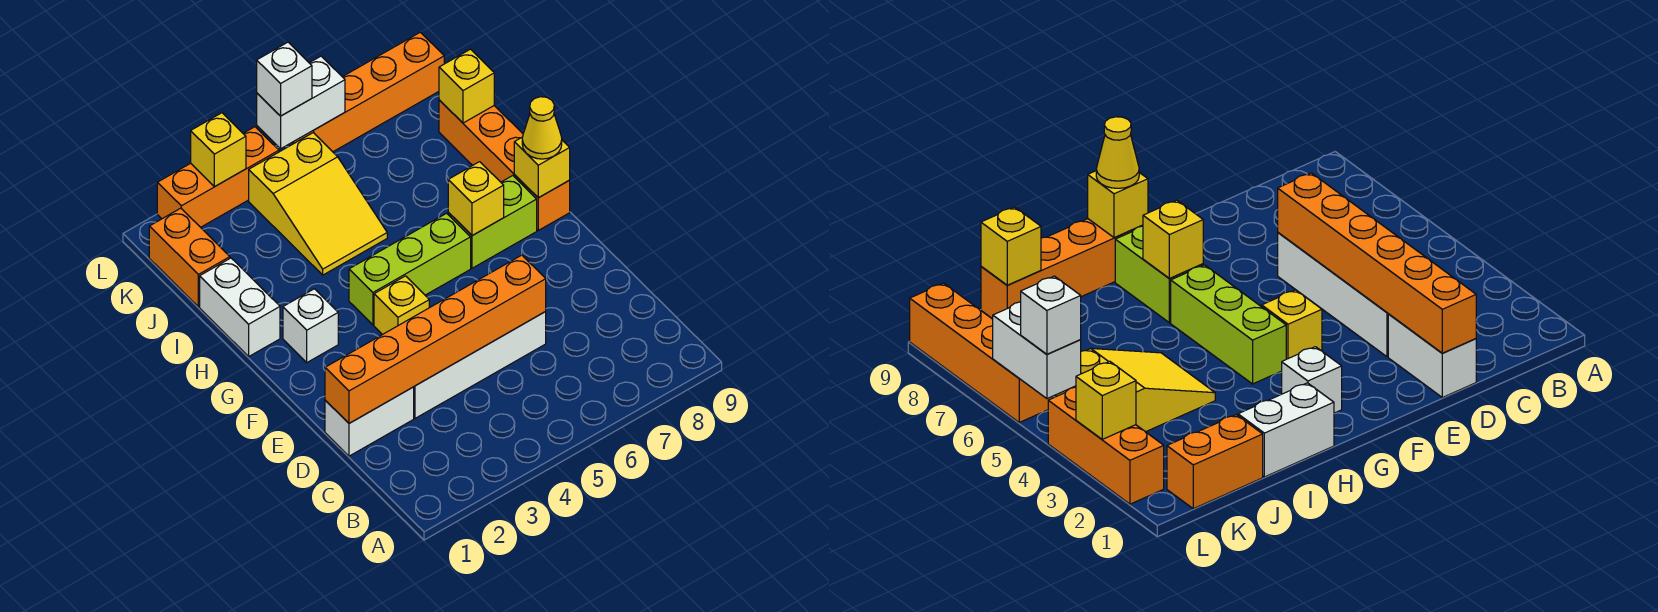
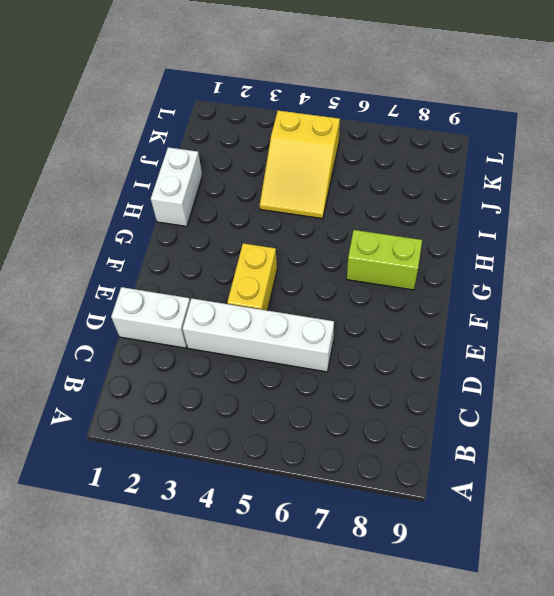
yellow brick E4:F4 level 1 -> yellow brick F4 level 1
none -> white brick G2 level 1
none -> lime brick G4:G6 level 1
none -> orange brick G9:J9 level 1

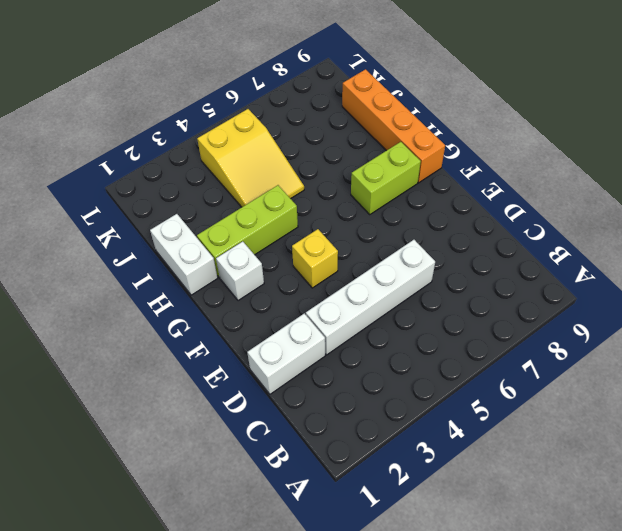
lime brick H2:H4 level 1 -> lime brick G4:G6 level 1
none -> orange brick J1:K1 level 1
none -> orange brick L2:L4 level 1
none -> orange brick L6:L9 level 1

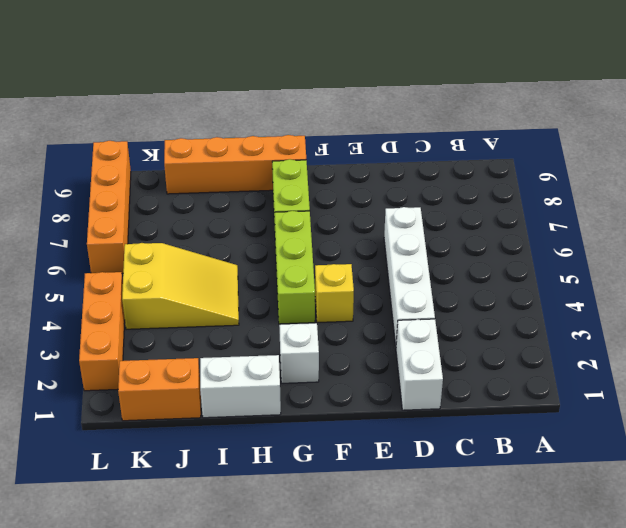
none -> orange brick D1:D6 level 2
none -> yellow brick G7 level 2
none -> yellow brick G9 level 2

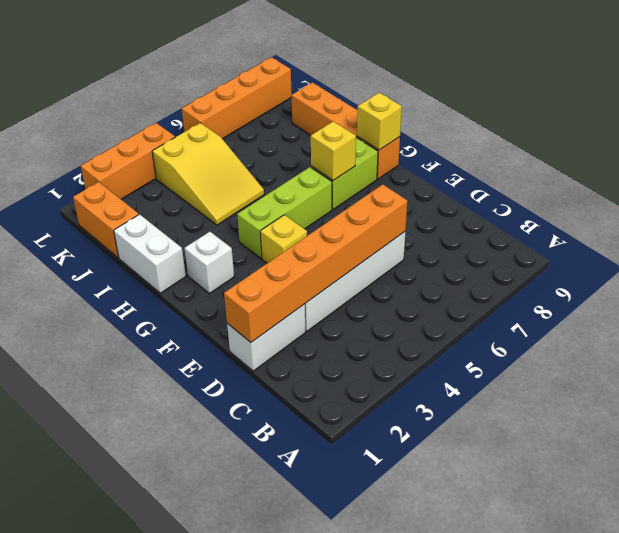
none -> yellow brick J9 level 2
none -> yellow brick L3 level 2
none -> white brick L5:L6 level 2

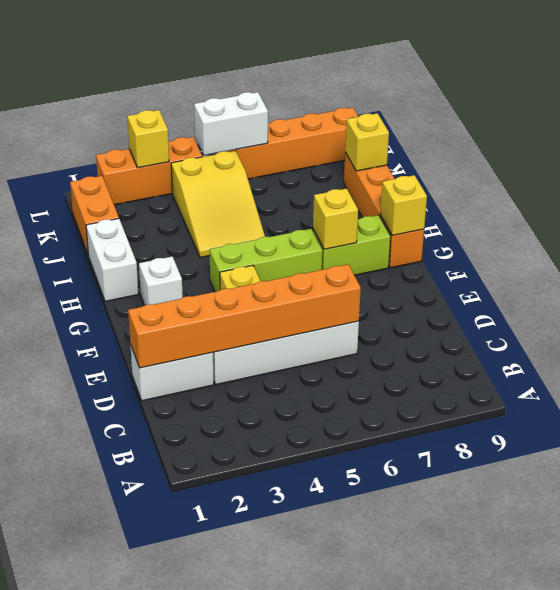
none -> yellow cone G9 level 3
none -> white brick L5 level 3

